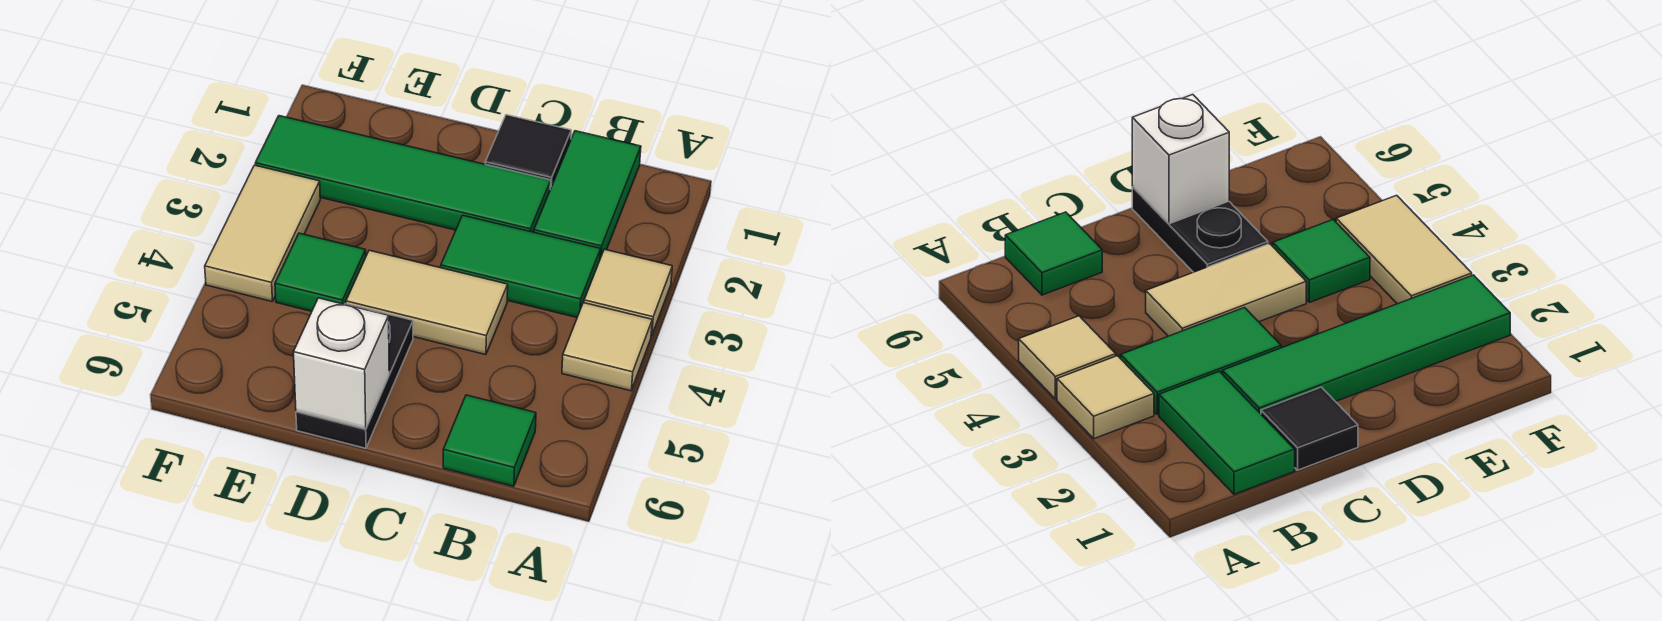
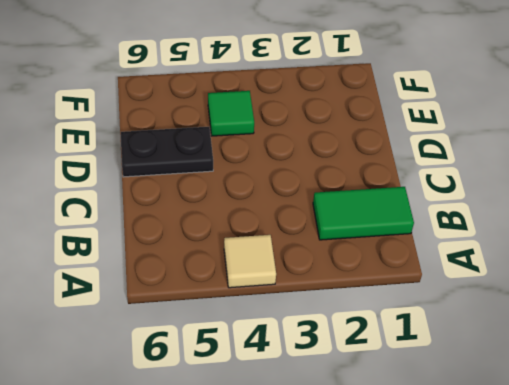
none -> tan tile A3 level 1
none -> green tile B3:C3 level 1
none -> green tile B6 level 1

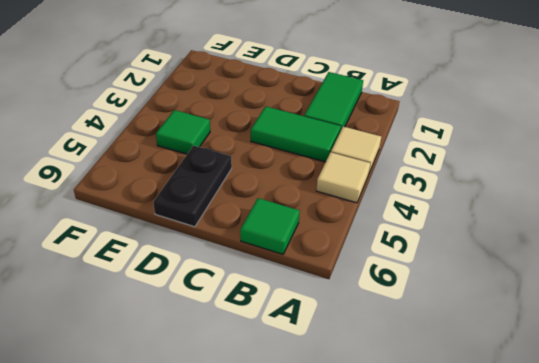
none -> black tile C1 level 1
none -> green tile C2:F2 level 1
none -> tan tile C4:D4 level 1

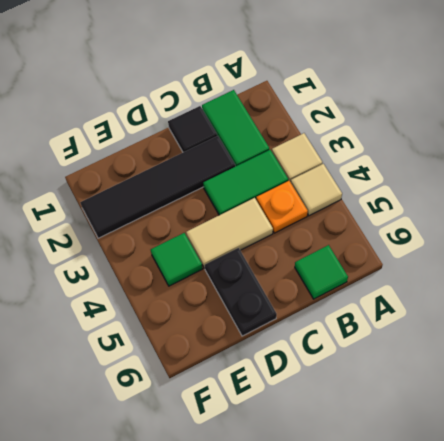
orange plate B4 level 1 -> none
black tile C2:F2 level 1 -> green tile C2:F2 level 1
none -> tan tile F3:F4 level 1
none -> white brick D6 level 2

